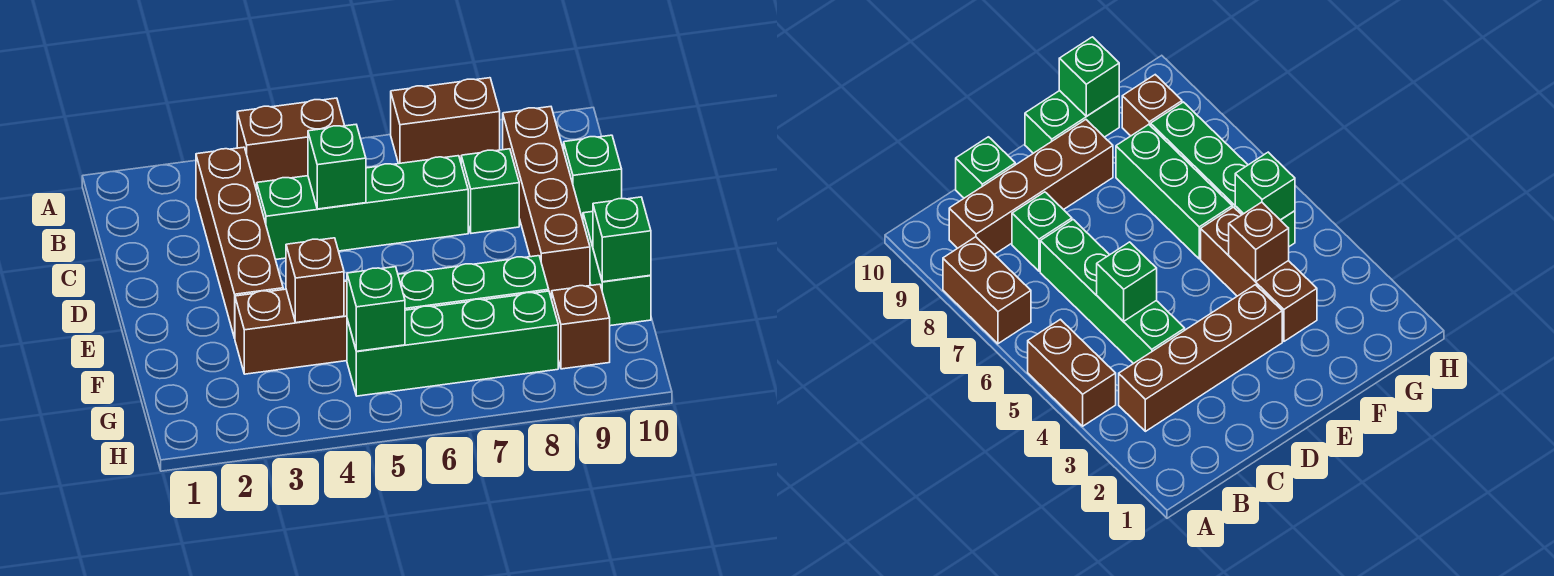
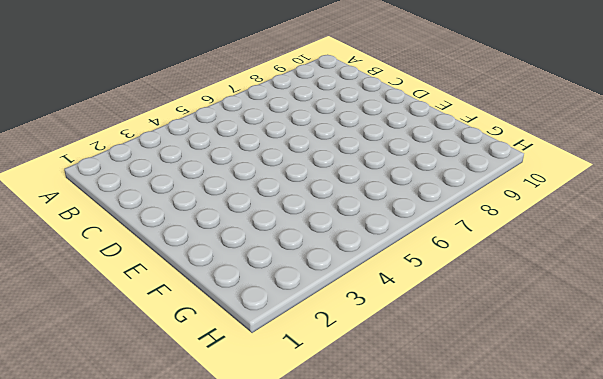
none -> brown brick A4:A5 level 1
none -> brown brick A7:A8 level 1
none -> brown brick B3:E3 level 1

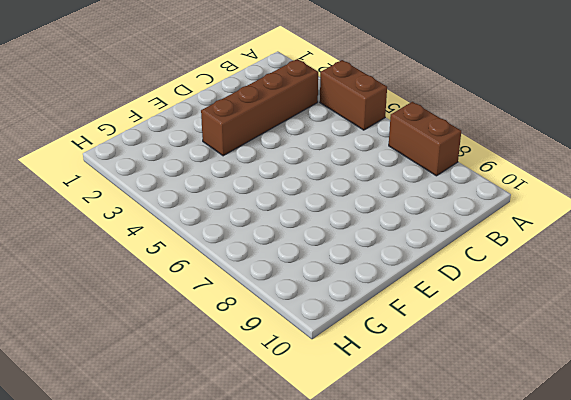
none -> brown brick B9:E9 level 1
none -> green brick C4:C7 level 1
none -> green brick C8 level 1

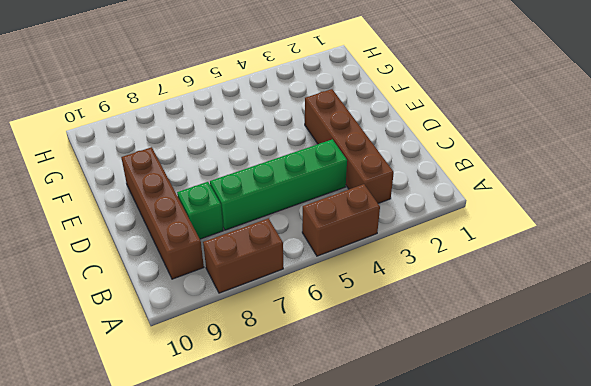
none -> green brick C10 level 1
none -> green brick E10:F10 level 1
none -> brown brick F3:F5 level 1

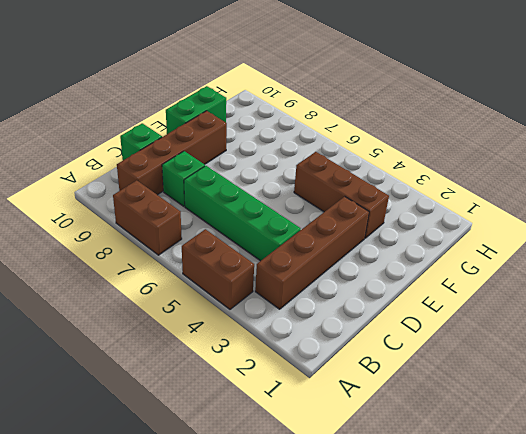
none -> green brick F6:F8 level 1
none -> green brick G5:G8 level 1
none -> brown brick G9 level 1

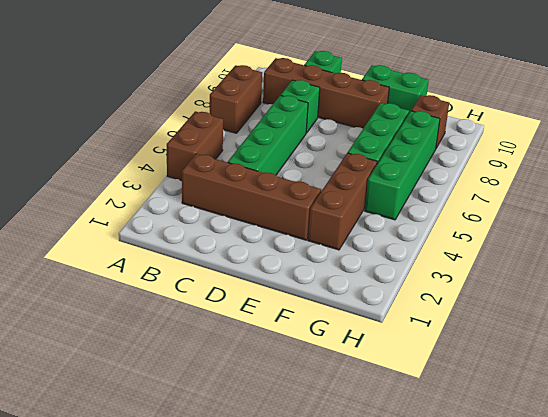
none -> green brick C5 level 2
none -> brown brick F4 level 2
none -> green brick F10 level 2

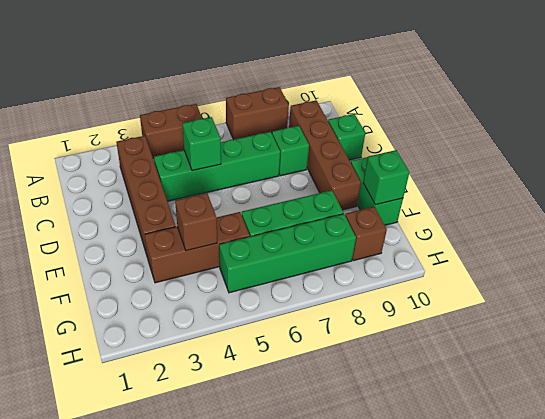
none -> green brick G5 level 2

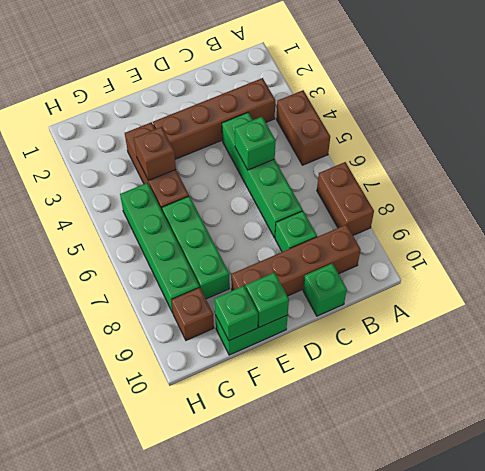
green brick E10 level 2 -> green brick G5 level 2

